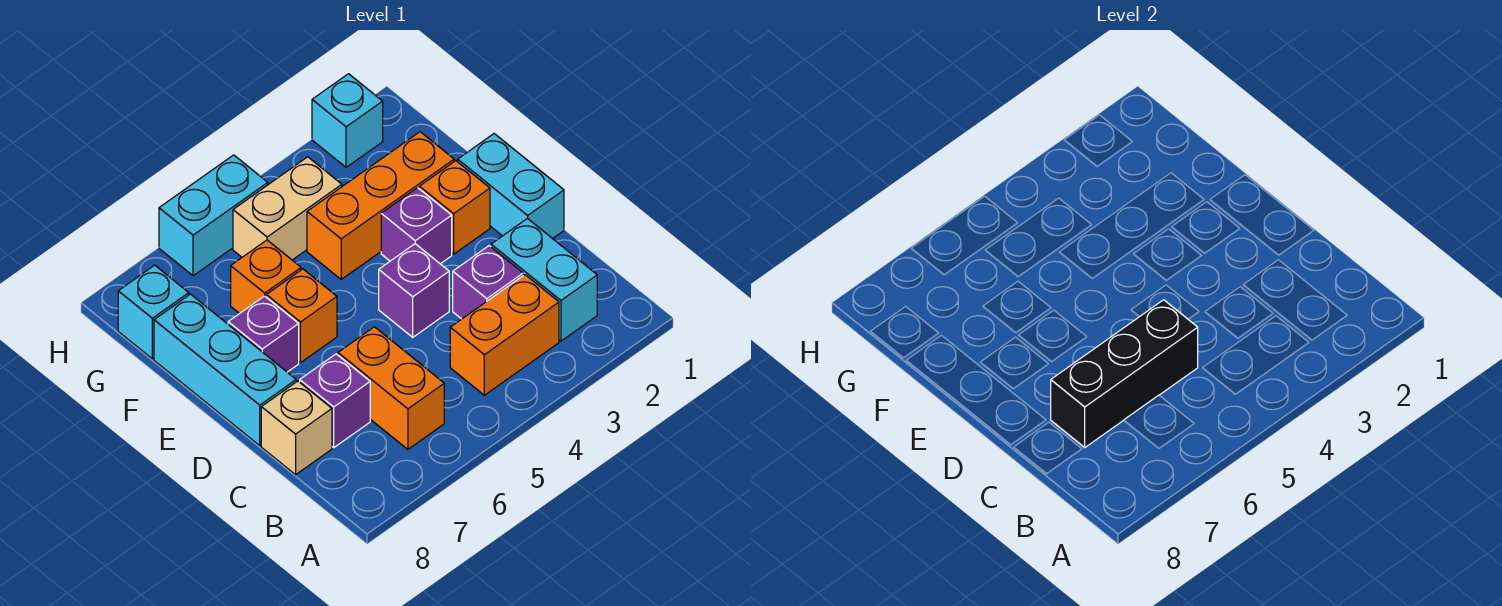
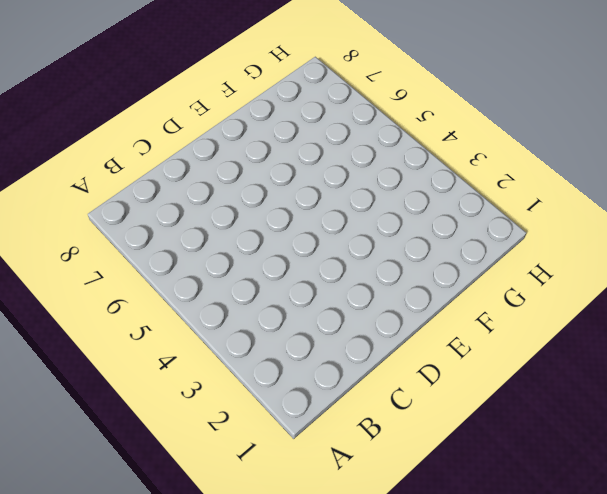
none -> cyan brick B2:C2 level 1
none -> orange brick B3:B4 level 1
none -> orange brick B6:C6 level 1

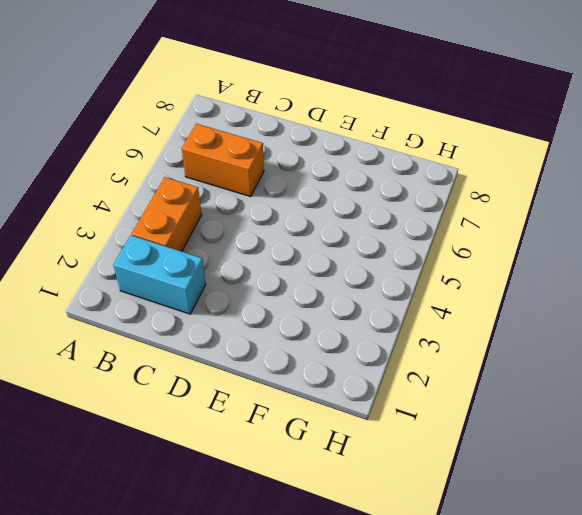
none -> purple brick C3 level 1
none -> purple brick C7 level 1
none -> tan brick C8 level 1

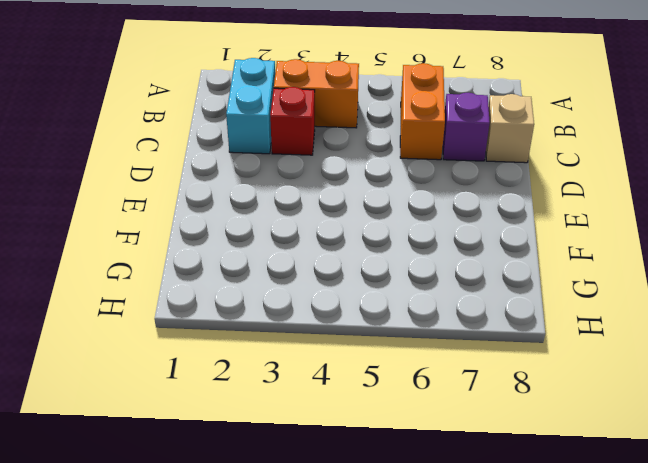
red brick C3 level 1 -> purple brick C3 level 1
none -> cyan brick D1:E1 level 1
none -> purple brick D4 level 1
none -> cyan brick D8:F8 level 1

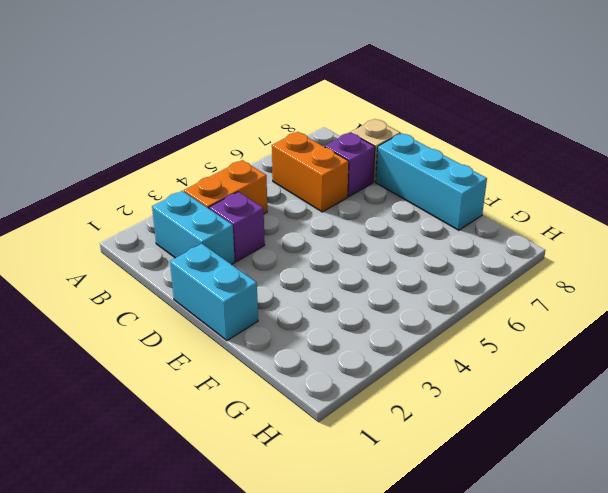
none -> purple brick D4 level 1
none -> orange brick E2 level 1
none -> purple brick E3 level 1

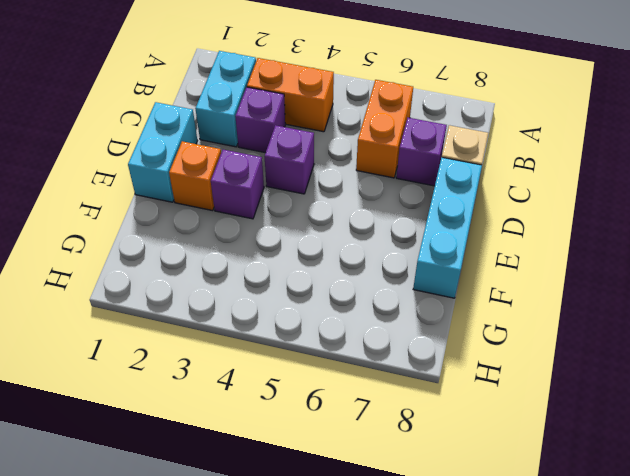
none -> orange brick E6 level 1
none -> purple brick E7 level 1
none -> orange brick F2:F4 level 1

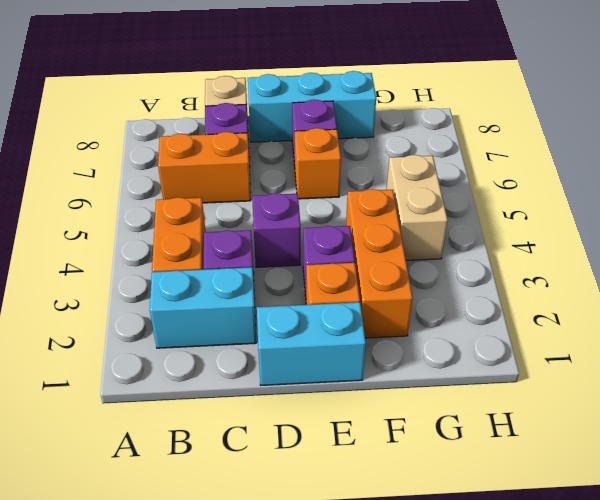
none -> orange brick F6 level 1
none -> cyan brick G8 level 1
none -> cyan brick H2 level 1

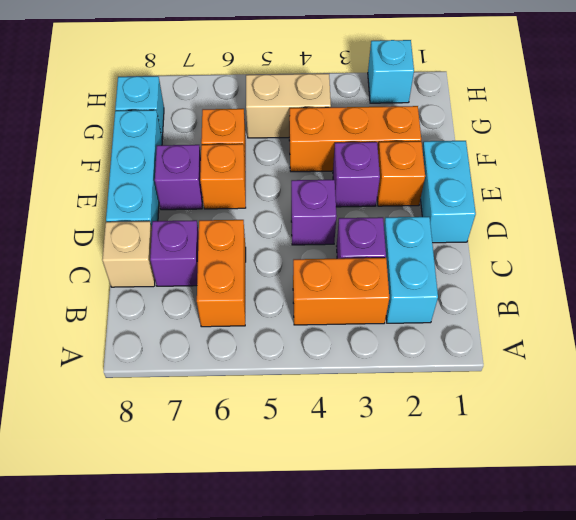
none -> cyan brick H5:H6 level 1
none -> black brick C5:C7 level 2

